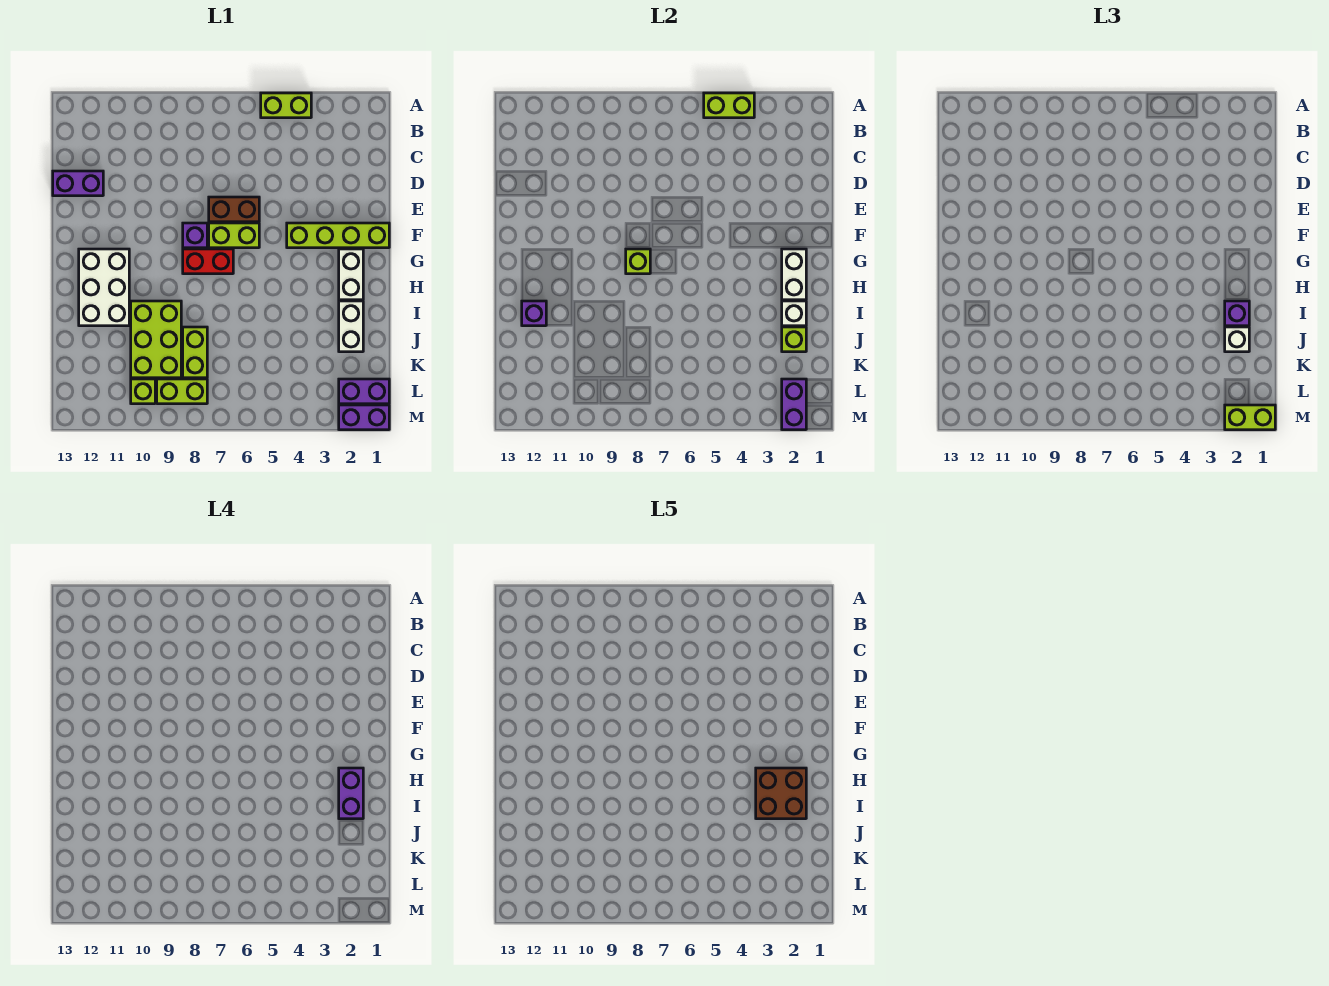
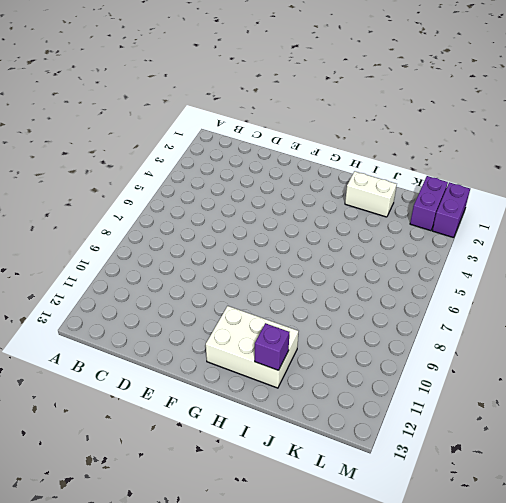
none -> lime brick A4:A5 level 1
none -> purple brick D12:D13 level 1
none -> brown brick E6:E7 level 1

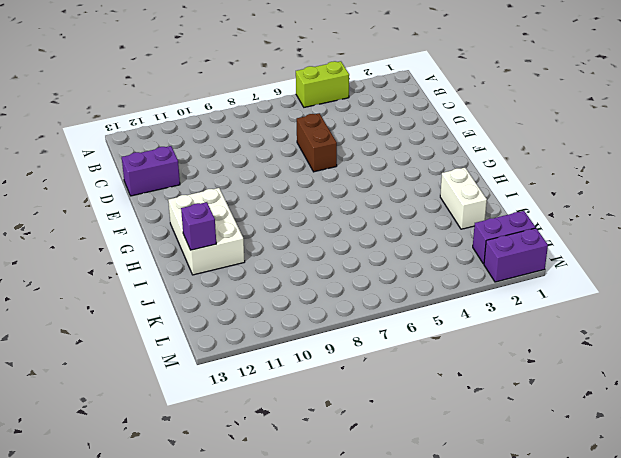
brown brick D6:E6 level 1 -> brown brick E6:E7 level 1
none -> lime brick F1:F4 level 1
none -> lime brick F6:F7 level 1
none -> purple brick F8 level 1

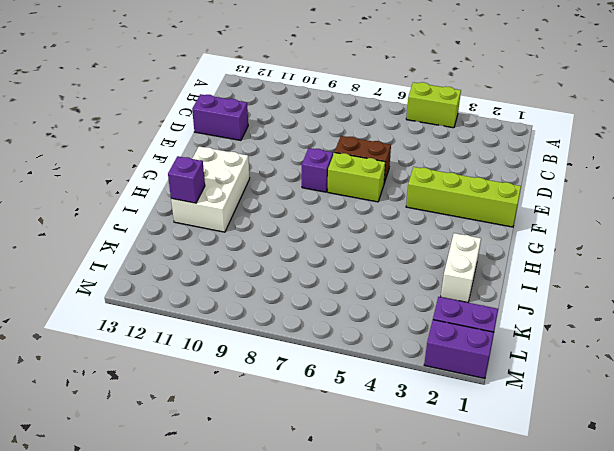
none -> white brick G2:H2 level 1
none -> red brick G7:G8 level 1
none -> lime brick I9:K10 level 1

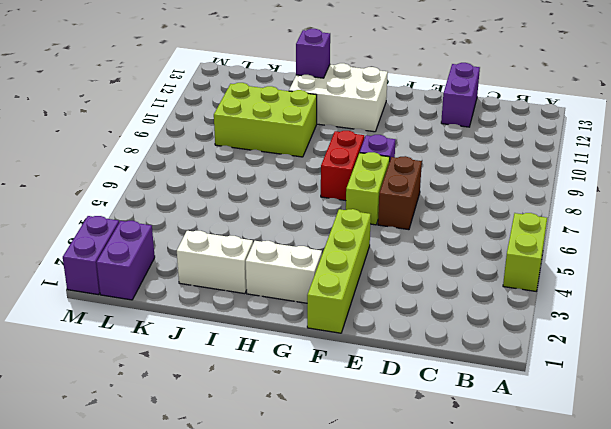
none -> lime brick J8:K8 level 1
none -> lime brick L8:L9 level 1
none -> lime brick L10 level 1

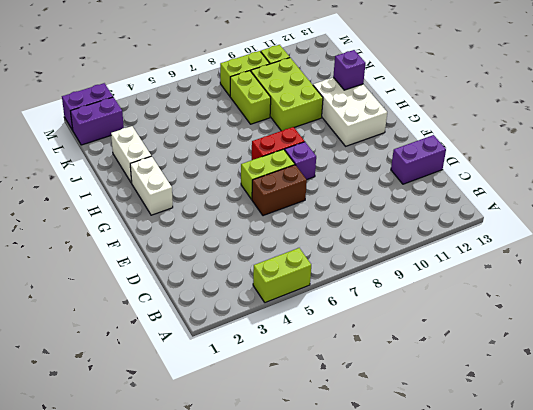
none -> lime brick F1:F4 level 1
none -> lime brick A4:A5 level 2
none -> white brick G2:H2 level 2

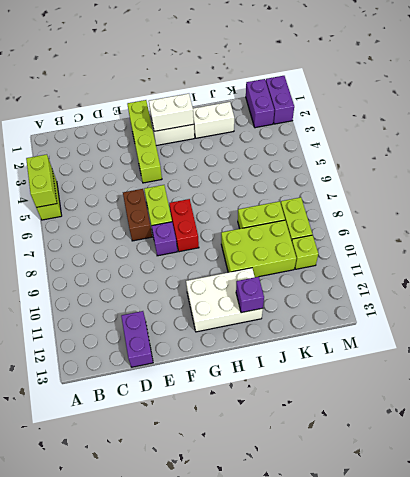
none -> lime brick G8 level 2
none -> white brick I2 level 2
none -> lime brick J2 level 2

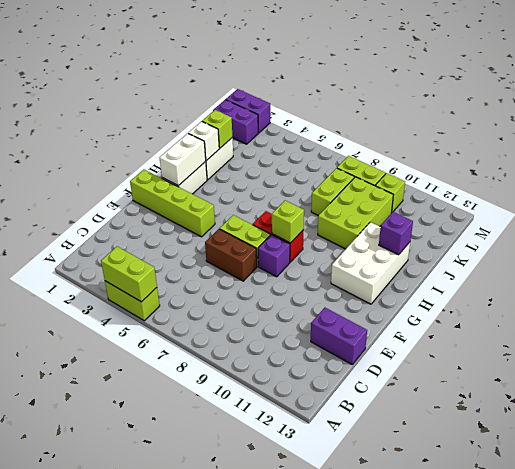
none -> purple brick L2:M2 level 2
none -> purple brick I2 level 3
none -> white brick J2 level 3

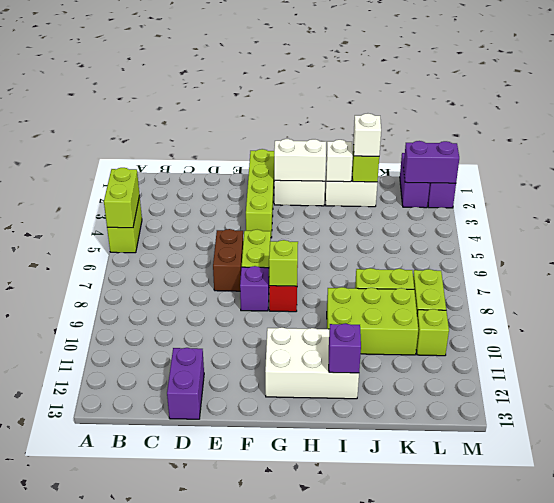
none -> purple brick I2 level 3
none -> lime brick M1:M2 level 3
none -> purple brick H2:I2 level 4

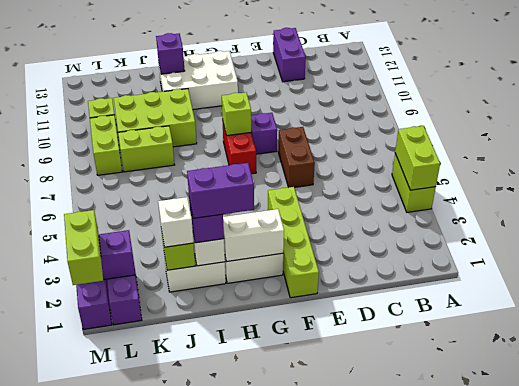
none -> lime brick F6:F7 level 1
none -> brown brick H2:I3 level 5

